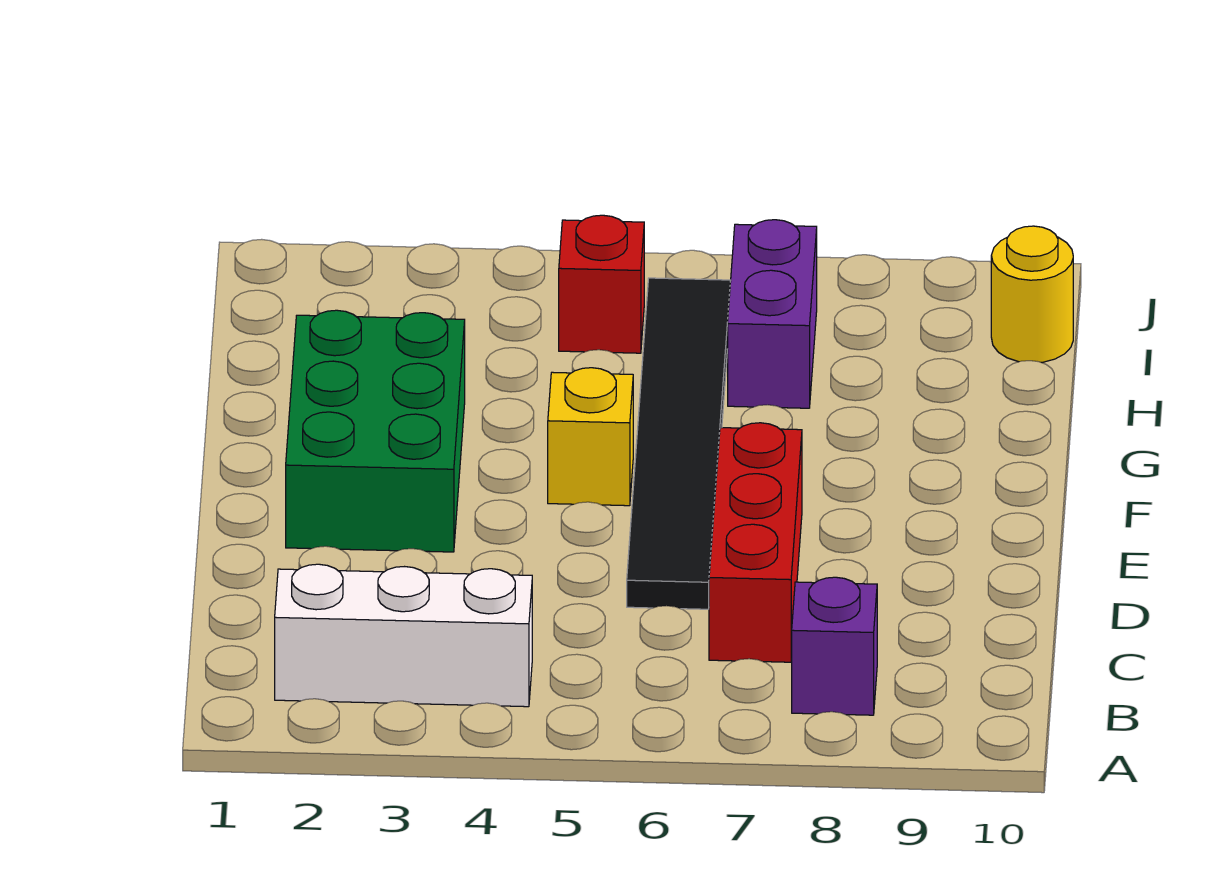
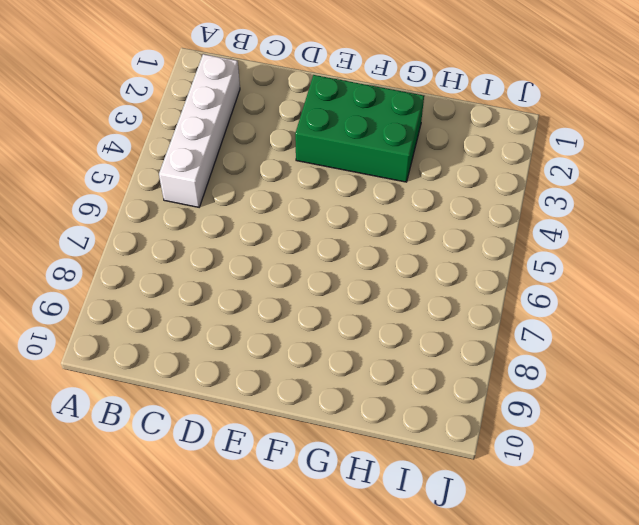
white brick B2:B5 level 1 -> white brick B2:B4 level 1
none -> purple brick B8 level 1
none -> red brick C7:E7 level 1

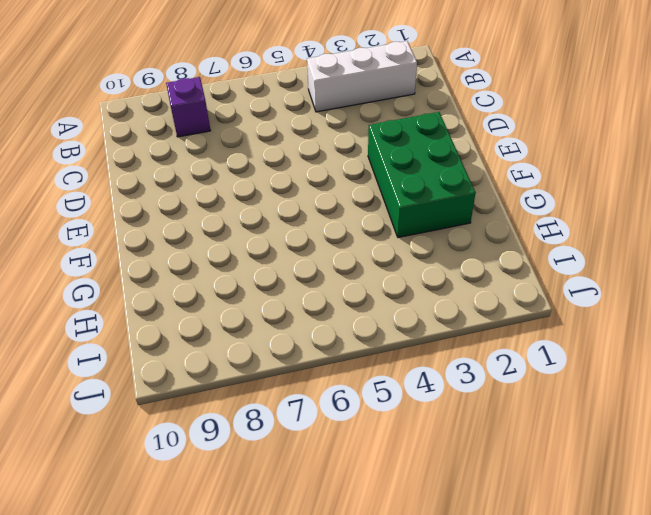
none -> red brick C7:E7 level 1
none -> black tile D6:I6 level 1

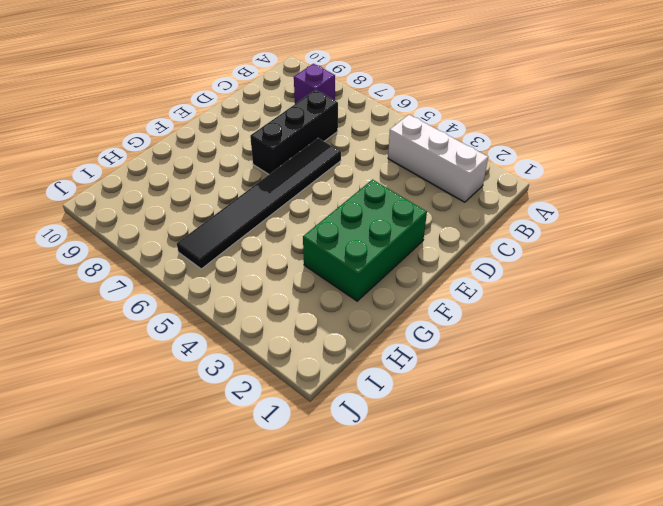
black brick C7:E7 level 1 -> red brick C7:E7 level 1
none -> yellow brick F5 level 1
none -> purple brick H7:I7 level 1

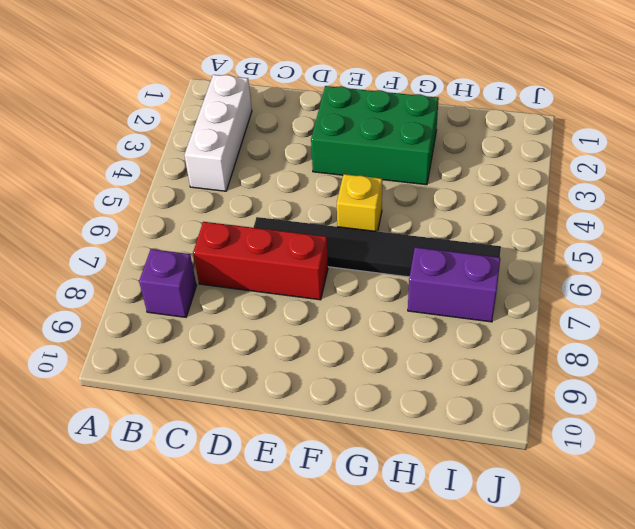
none -> red brick I5 level 1
none -> yellow round brick I10 level 1

